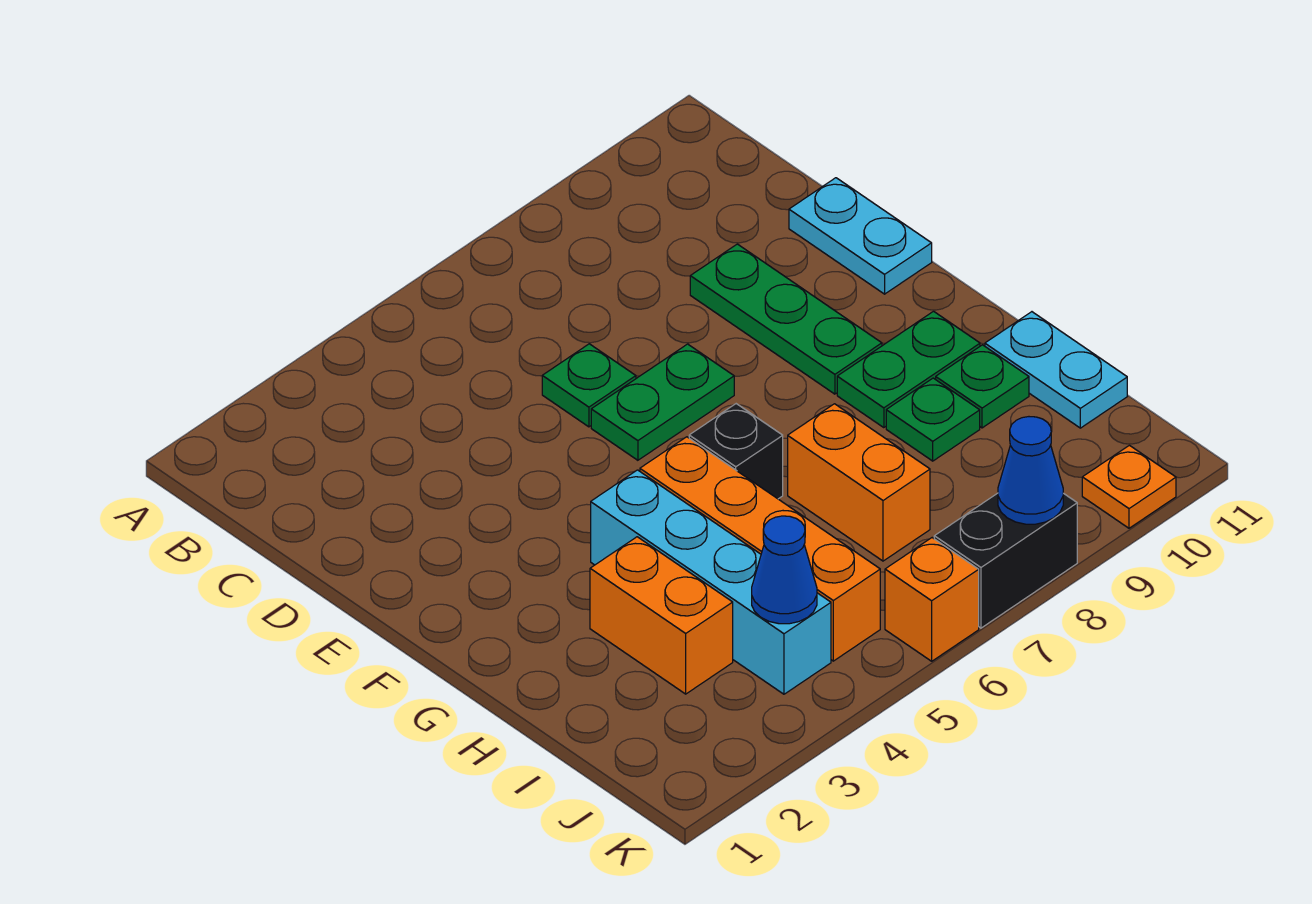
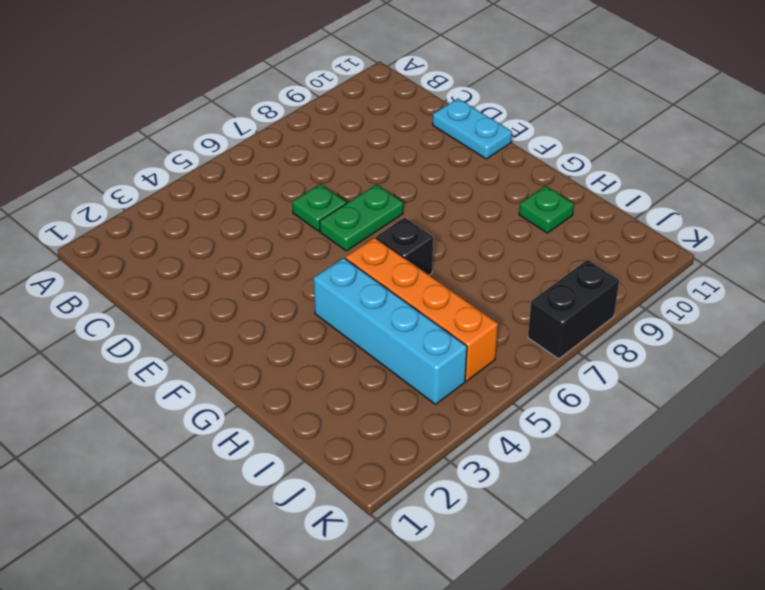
none -> green plate D9:F9 level 1
none -> green plate G9:G10 level 1
none -> orange brick H3:I3 level 1

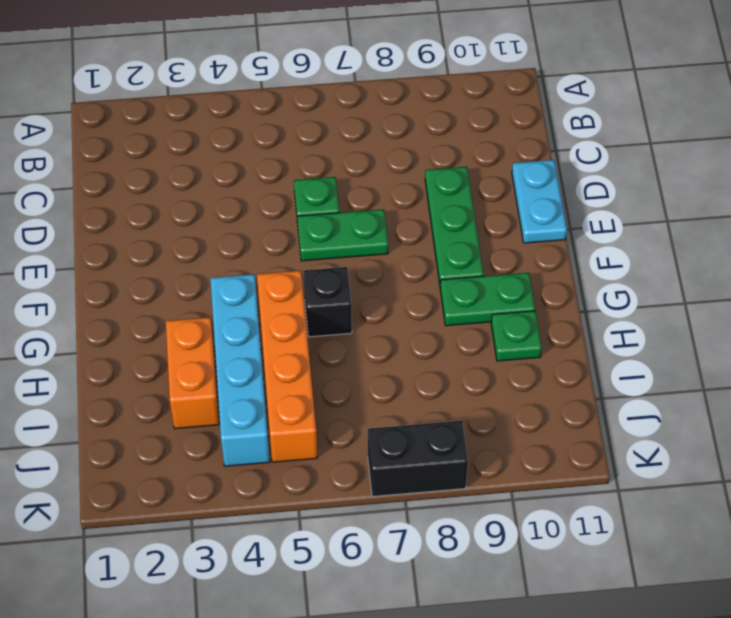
none -> orange brick H7:I7 level 1
none -> green plate H9 level 1
none -> cyan plate H11:I11 level 1

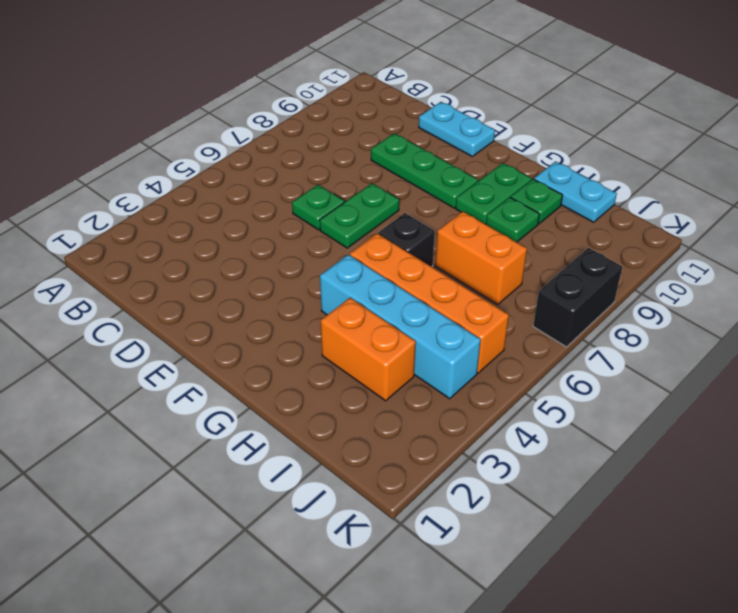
none -> orange brick K6 level 1
none -> orange plate K10 level 1
none -> blue cone J4 level 2

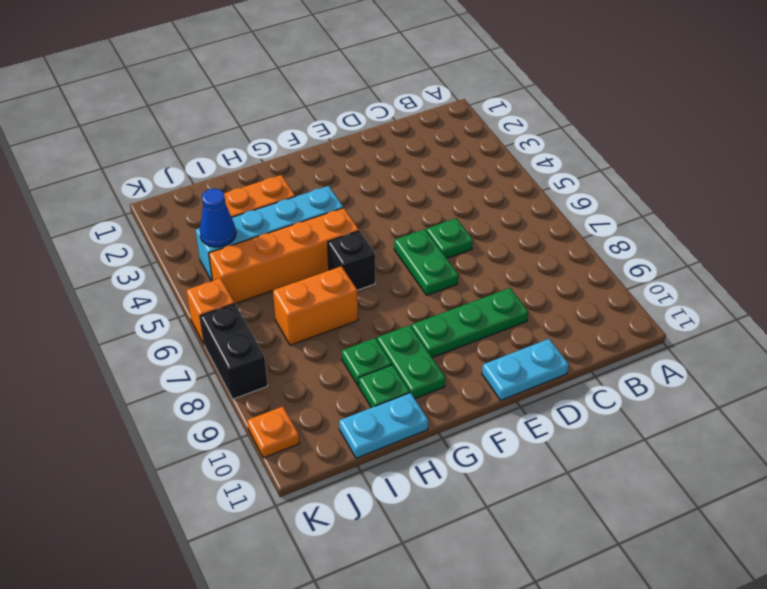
none -> blue cone K8 level 2

